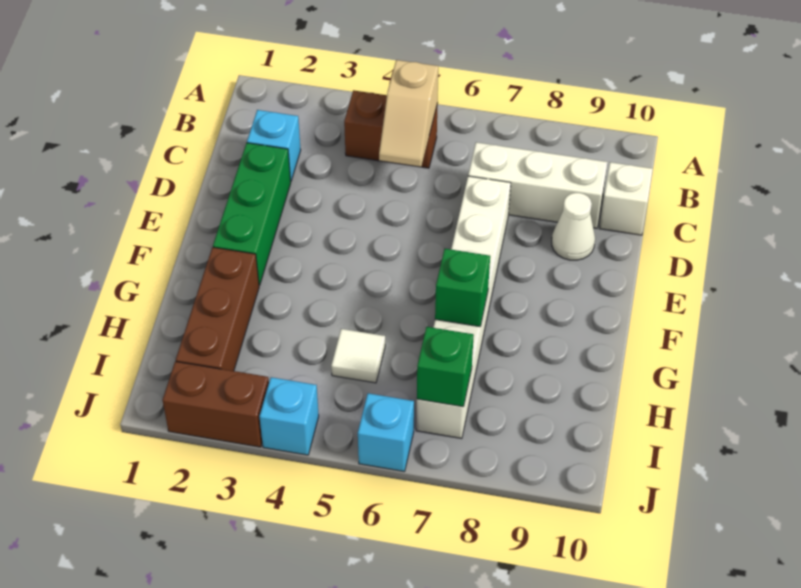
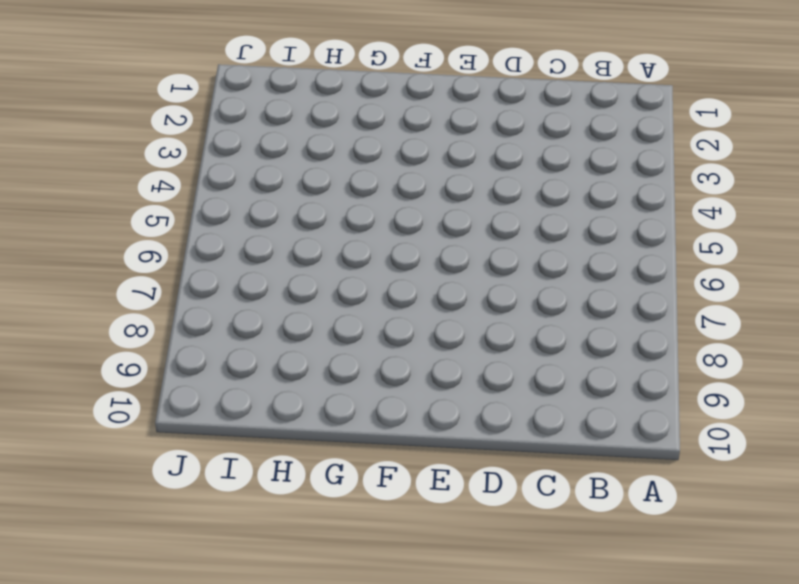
none -> brown brick B4:B5 level 1
none -> cyan brick C2 level 1
none -> white brick C7:C9 level 1

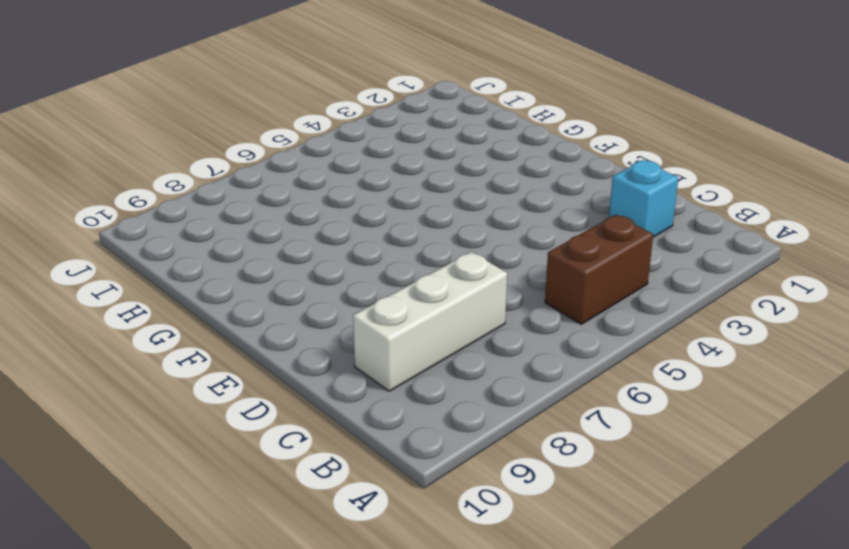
none -> white brick C10 level 1
none -> green brick D2:F2 level 1
none -> white brick D7:I7 level 1

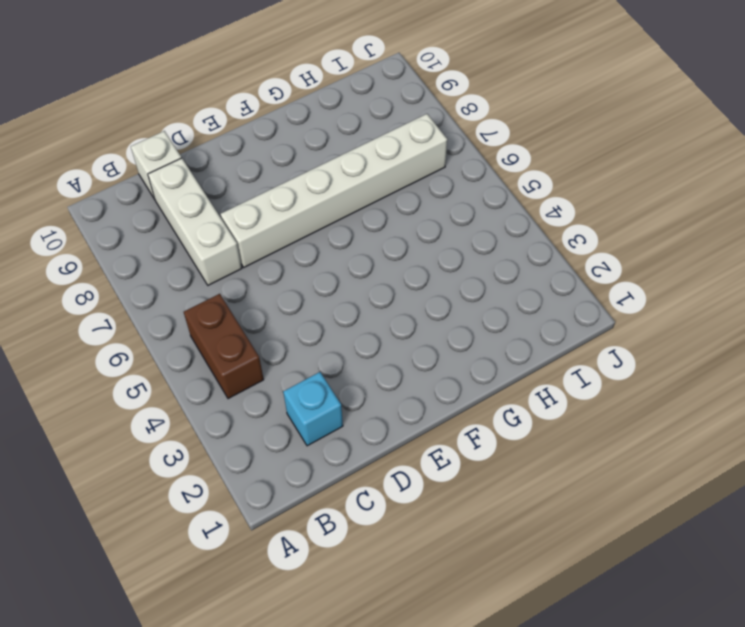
none -> green brick D2:F2 level 1
none -> white cone D9 level 1
none -> brown brick G2:I2 level 1

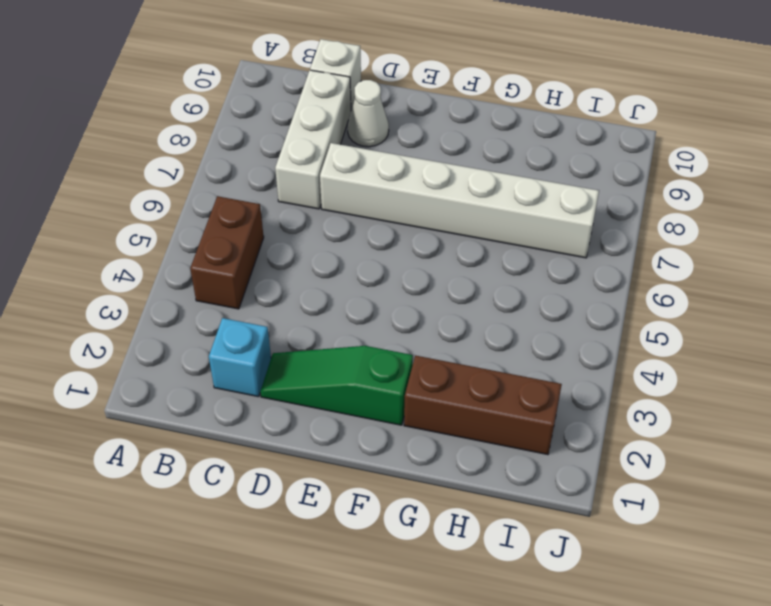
green slope D2:F2 level 1 top F -> green brick D2:F2 level 1
none -> white tile H5 level 1
none -> brown brick J2:J3 level 1
none -> cyan brick J4 level 1

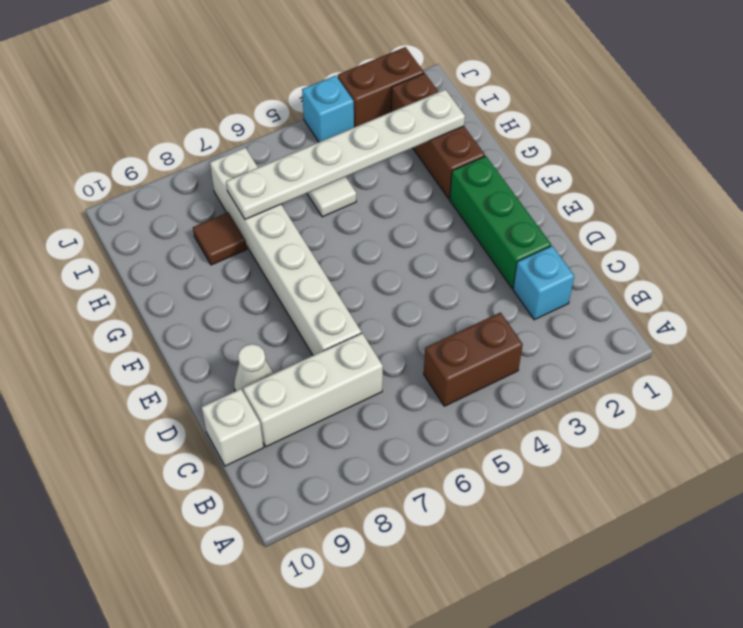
white plate H2:H7 level 2 -> none
brown tile H8 level 1 -> none
none -> cyan brick J6 level 1
none -> tan slope B5:C5 level 2 top B
none -> green brick G7 level 2

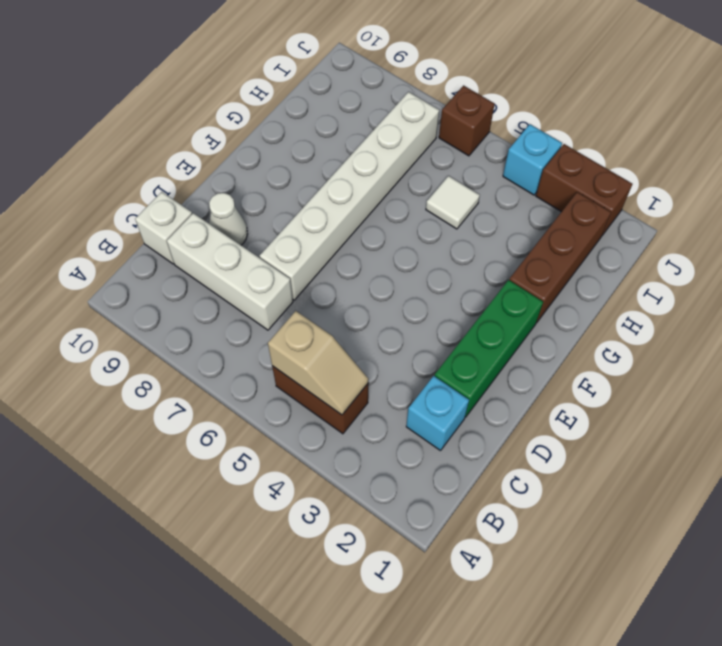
tan slope B4:B5 level 2 top 5 -> tan slope B5:C5 level 2 top B
brown brick J6 level 1 -> cyan brick J6 level 1
none -> green brick G7 level 2
none -> green brick I7 level 2

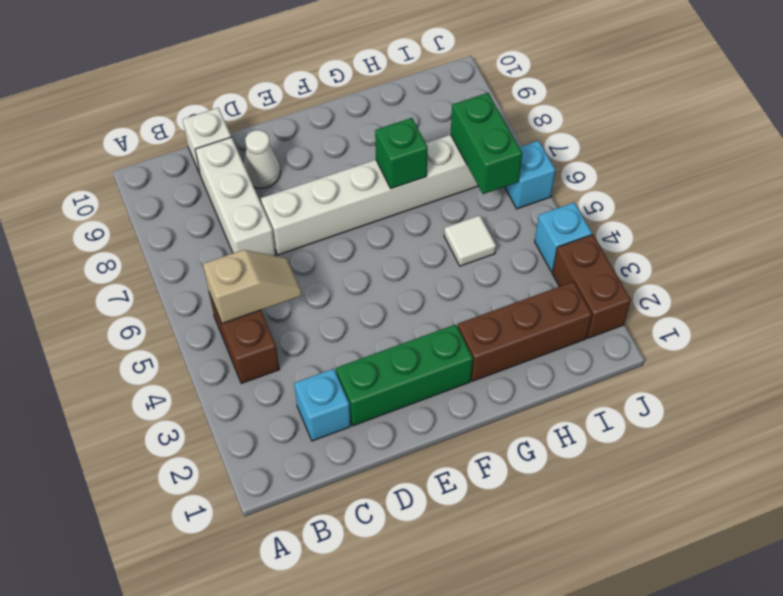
green brick I6:I7 level 2 -> green brick I7 level 2

